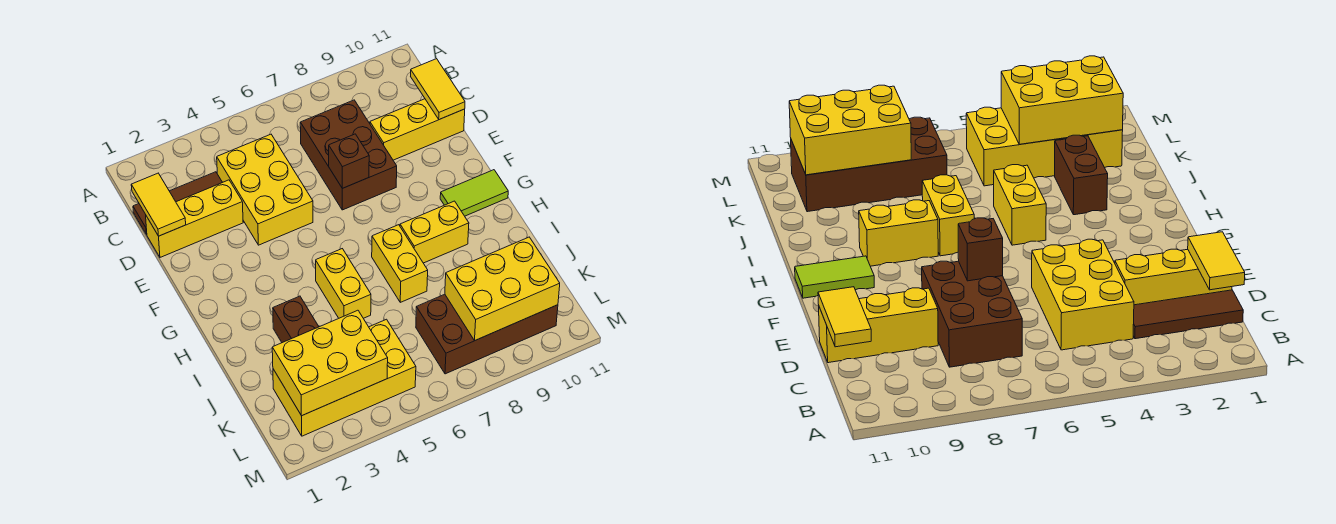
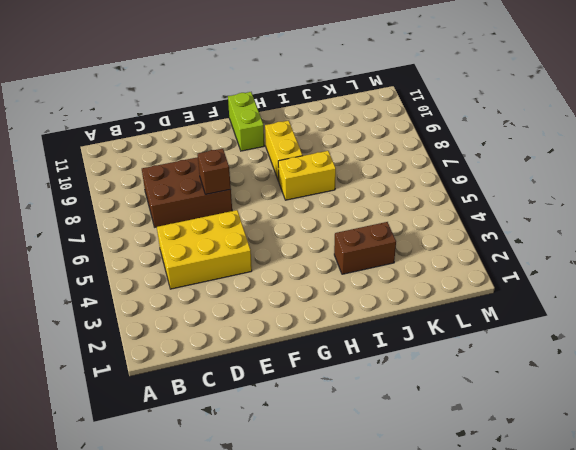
lime brick G10:G11 level 1 -> lime tile G10:G11 level 1
none -> brown tile C1:C3 level 1
none -> yellow brick D1:D3 level 1
none -> yellow brick D9:D11 level 1

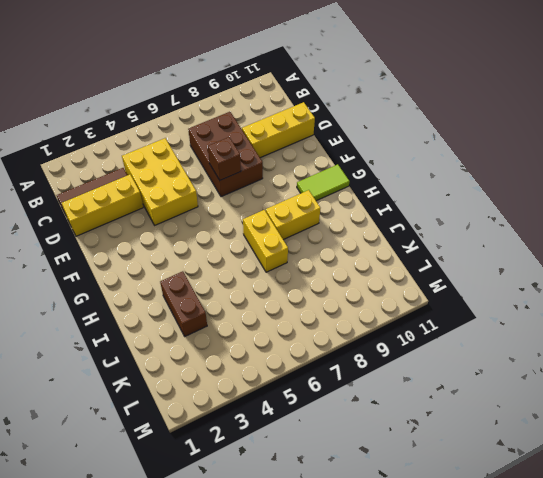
none -> yellow brick H5:I5 level 1
none -> yellow brick K2:L5 level 1
none -> brown brick K7:L10 level 1

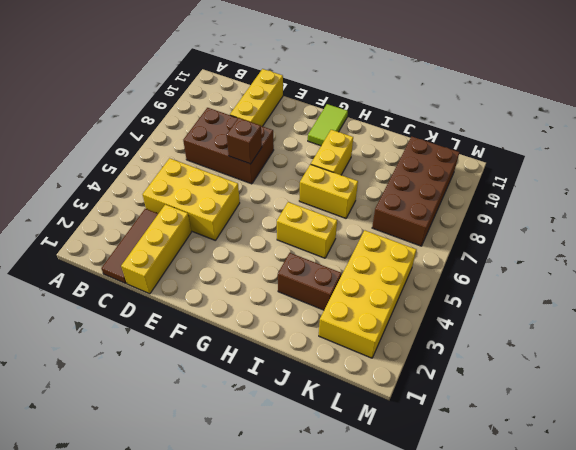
none -> yellow tile C1:D1 level 2
none -> yellow tile C11:D11 level 2
none -> yellow brick K2:L4 level 2

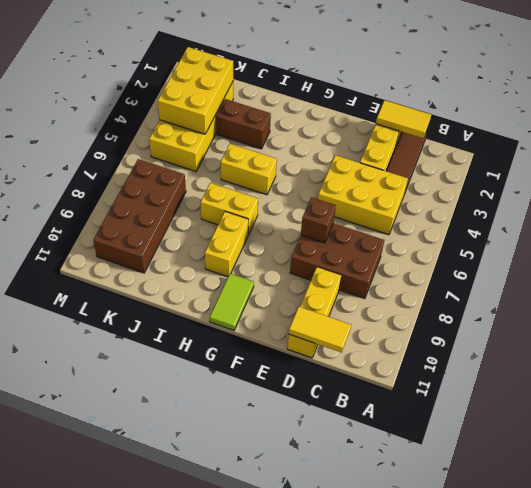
none -> yellow brick K8:L10 level 2

